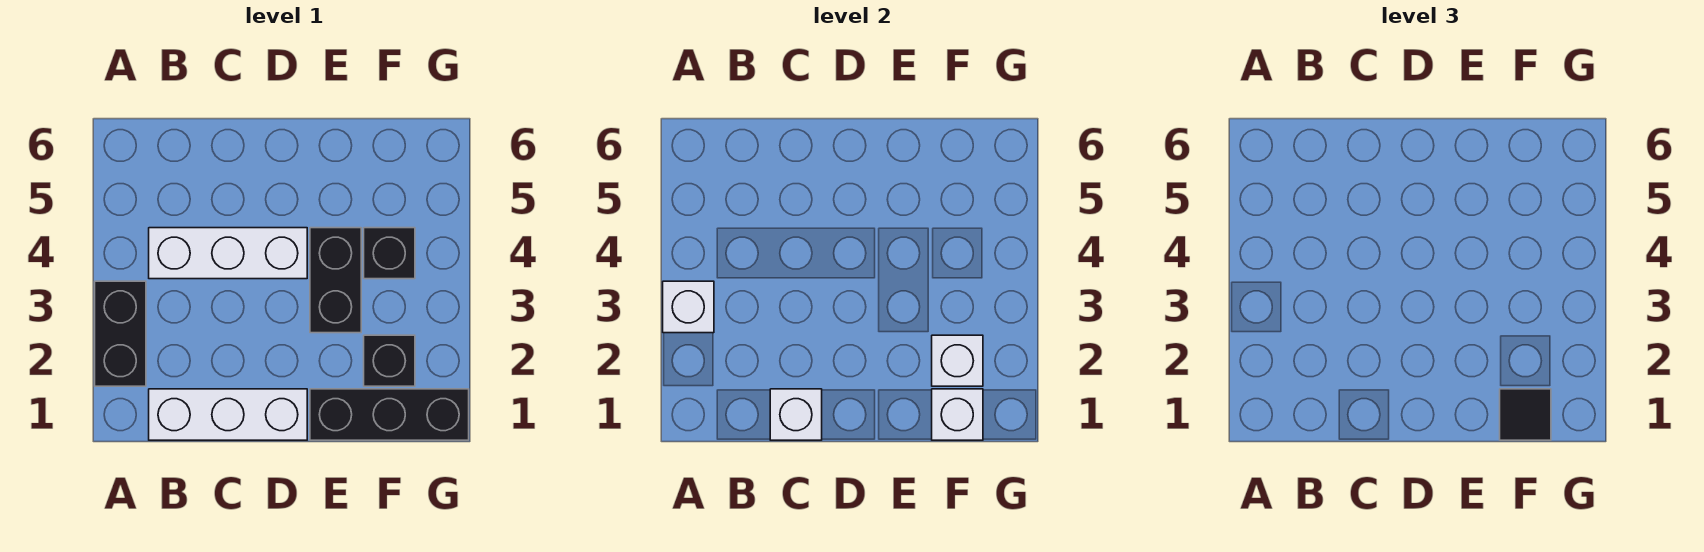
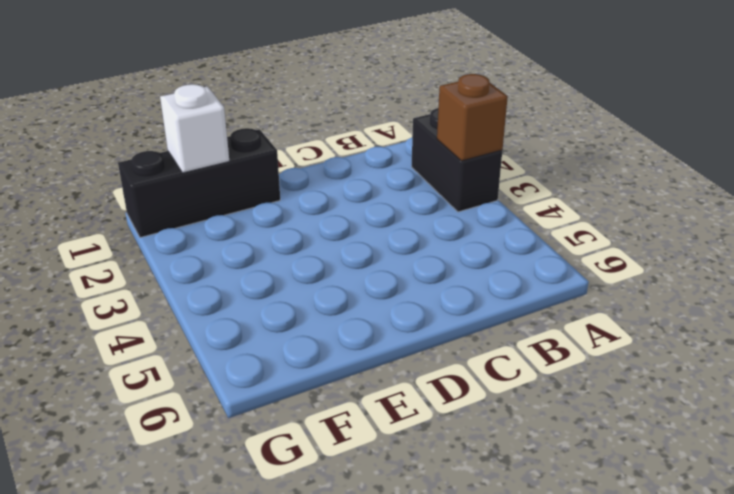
brown brick A3 level 2 -> white brick A3 level 2
none -> white brick B1:D1 level 1
none -> white brick B4:D4 level 1
none -> black brick E3:E4 level 1

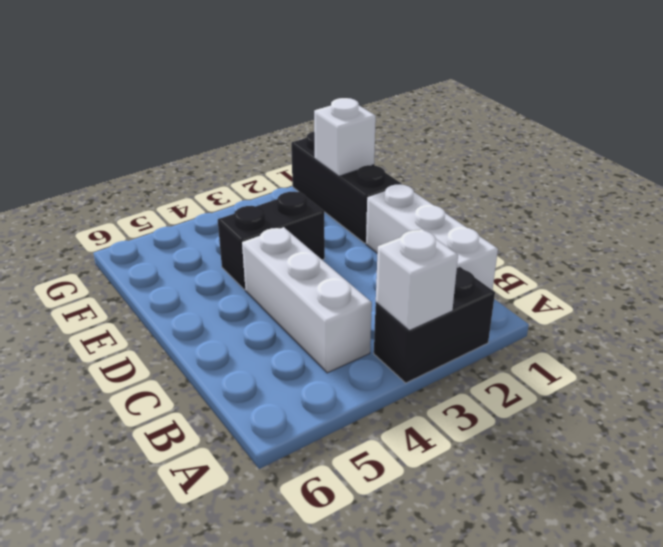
none -> black brick F2 level 1
none -> black brick F4 level 1
none -> white brick C1 level 2

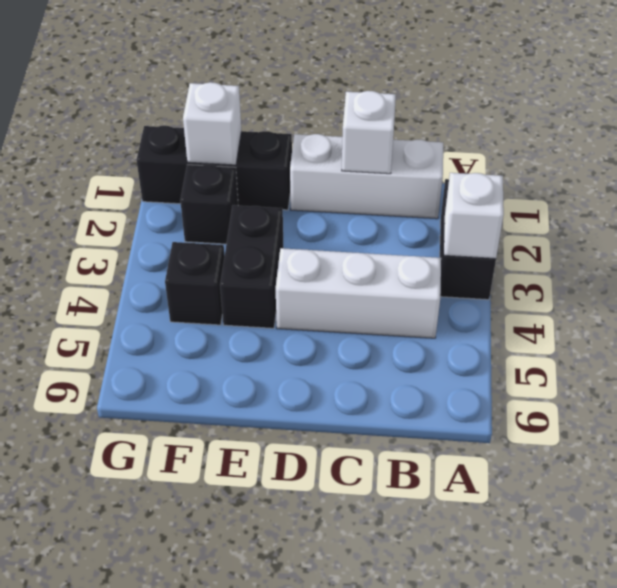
none -> white brick F2 level 2
none -> black tile F1 level 3

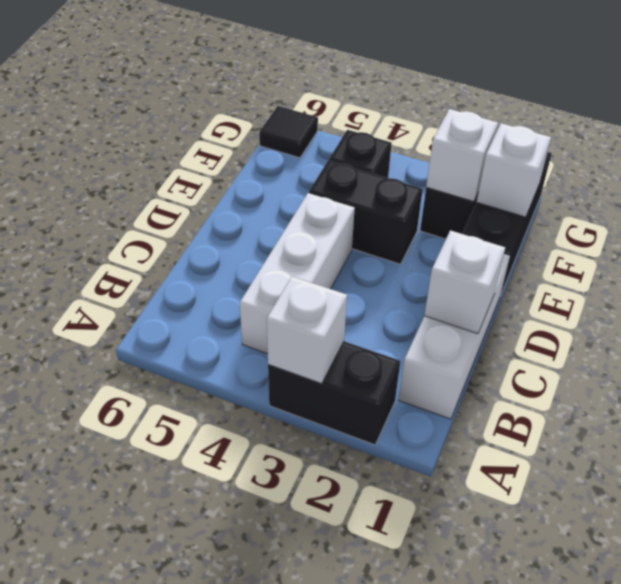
black tile G6 level 1 -> black tile F1 level 3

